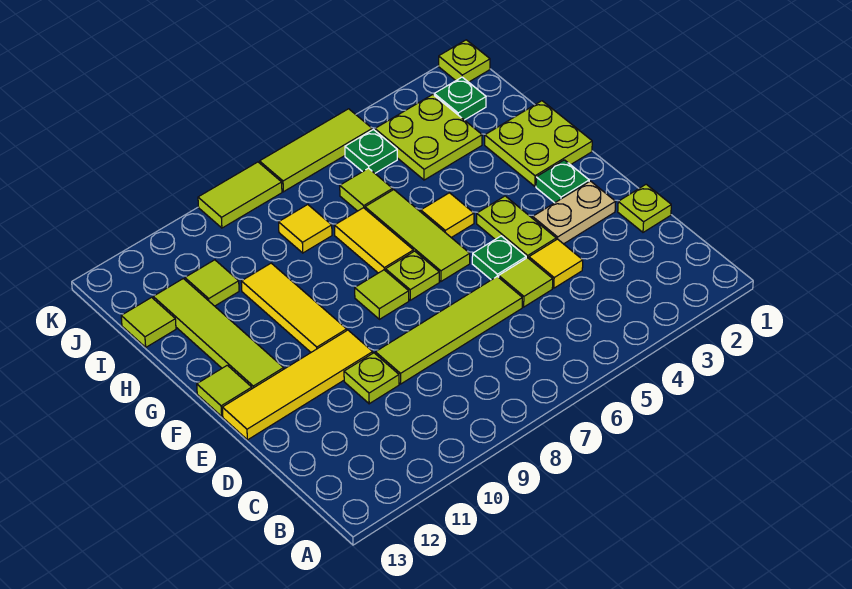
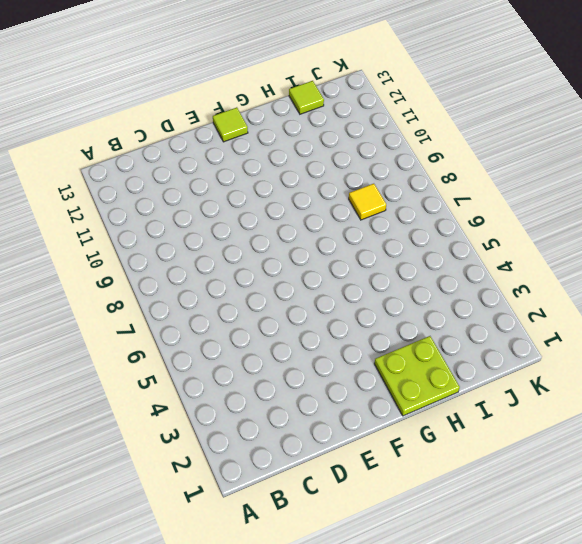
none -> lime plate D1 level 1
none -> yellow tile D4 level 1
none -> lime tile D5 level 1

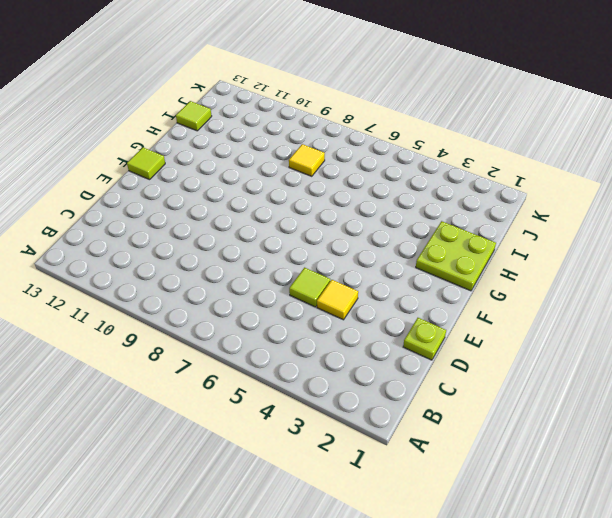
none -> lime tile D6:D9 level 1
none -> lime plate D10 level 1
none -> tan plate E2:E3 level 1

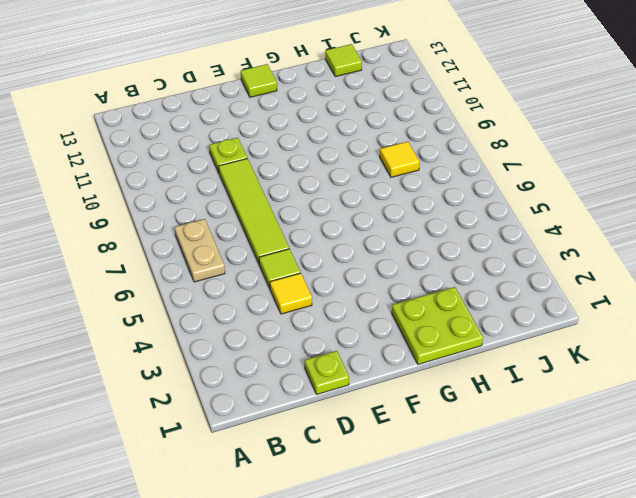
tan plate B6:B7 level 1 -> tan plate E2:E3 level 1
none -> lime plate E4:F4 level 1
none -> green plate E5 level 1
none -> yellow tile E10:E13 level 1

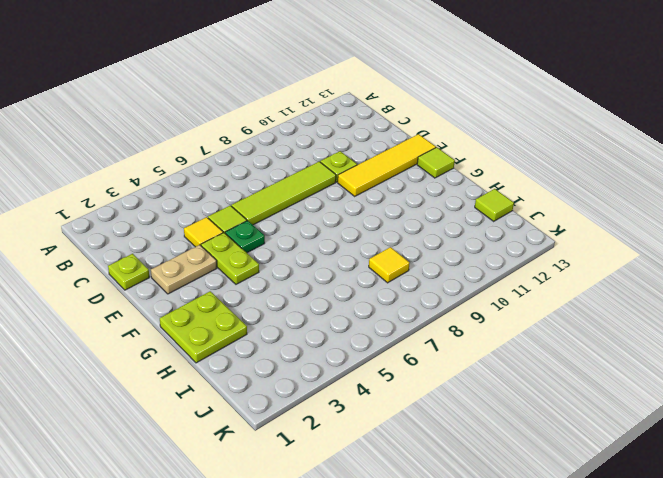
none -> green plate F2 level 1
none -> lime tile F6:H6 level 1
none -> lime plate F7 level 1

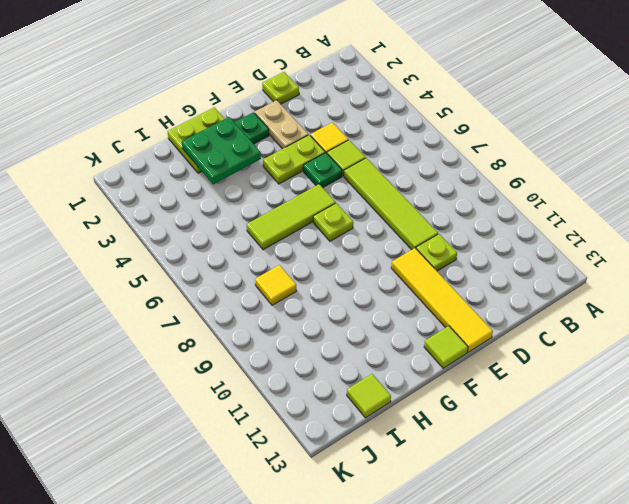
green plate G2:H3 level 2 -> none
none -> lime tile F8 level 1
none -> yellow tile F10:H10 level 1
none -> lime tile F12:I12 level 1

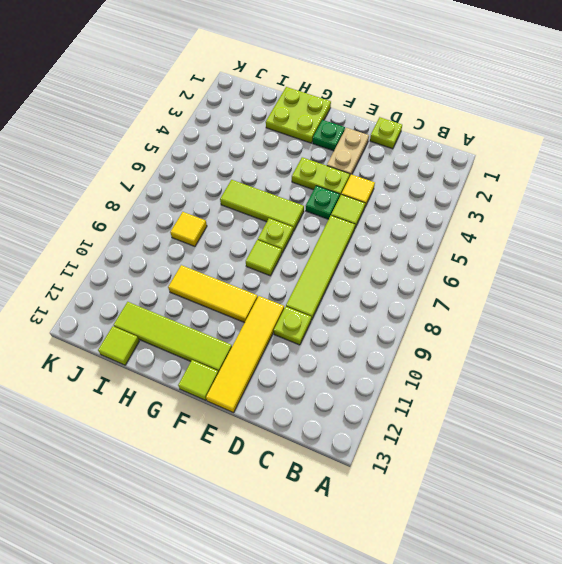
none -> yellow tile G5 level 1
none -> yellow tile G7:H7 level 1
none -> lime plate I3:J4 level 1

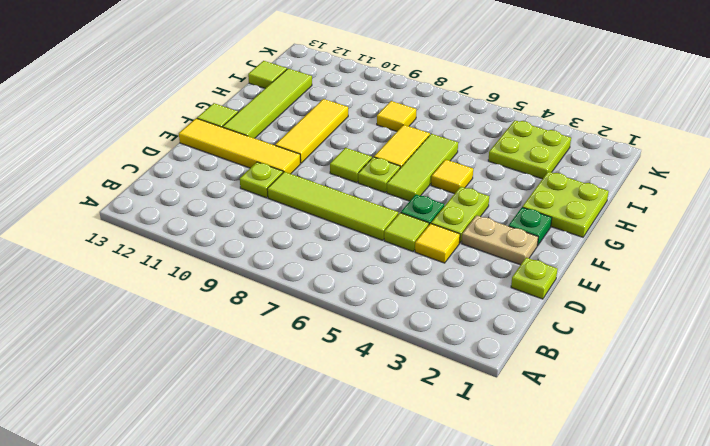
none -> lime tile I6 level 1
none -> lime tile I11 level 1
none -> green plate J2 level 1

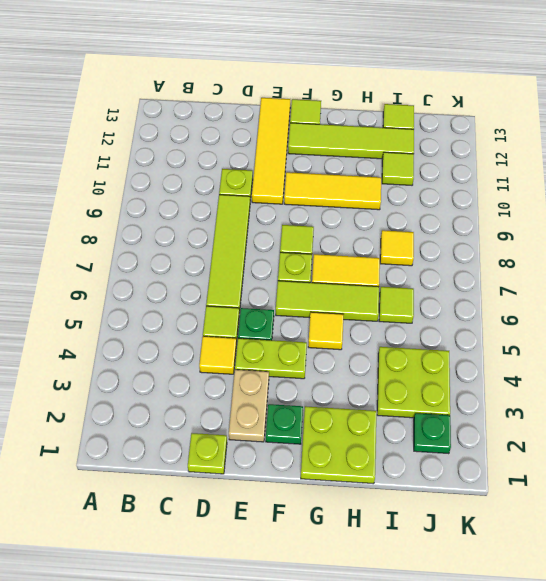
none -> green plate J5 level 1
none -> lime plate K1 level 1
none -> lime tile K5:K7 level 1

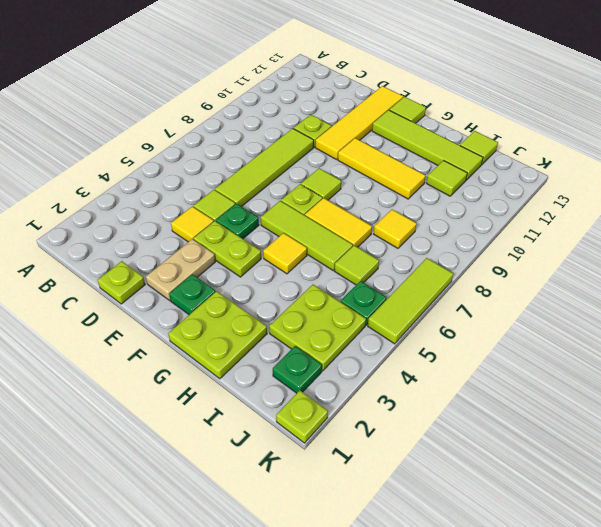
none -> lime tile K8:K9 level 1

